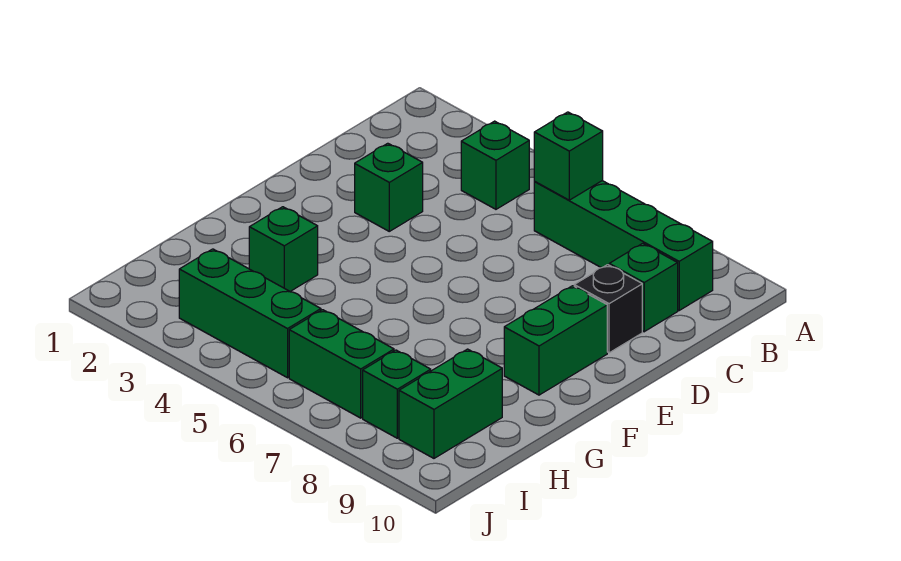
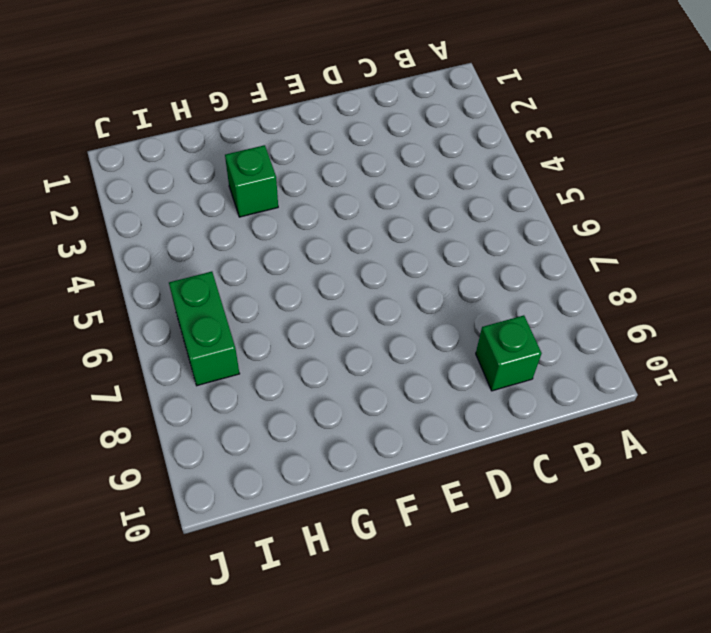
none -> green brick B4 level 1
none -> green brick B6:B9 level 1
none -> green brick D3 level 1

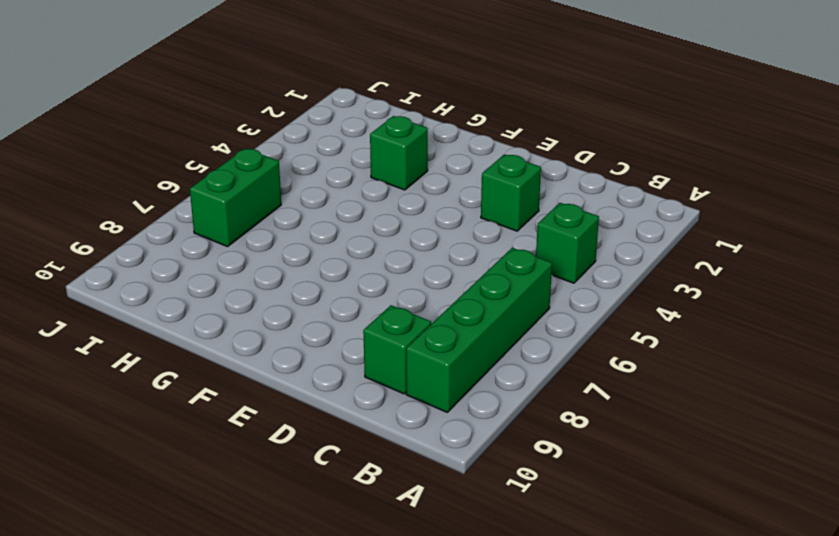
none -> black brick D9 level 1
none -> green brick E9:F9 level 1
none -> green brick H9:I9 level 1

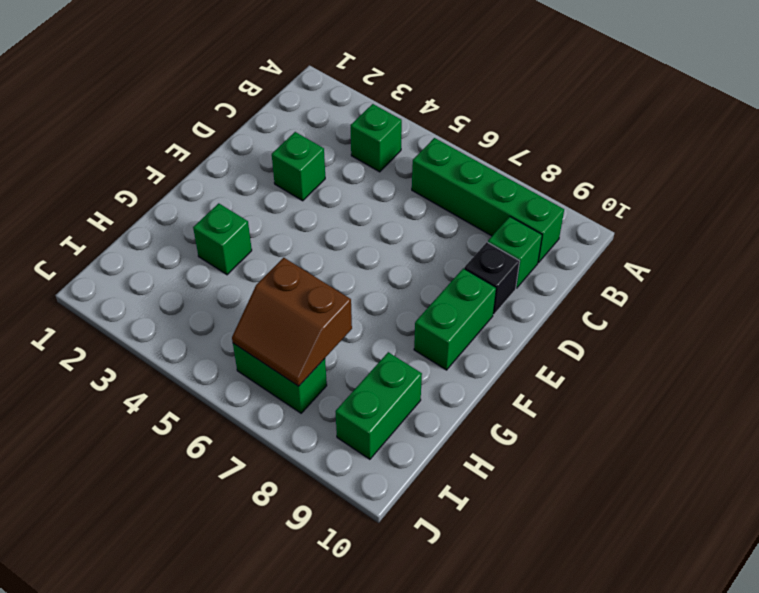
brown slope H6:I7 level 2 top H -> none
none -> green brick I3:I5 level 1
none -> green brick I8 level 1
none -> green brick B6 level 2

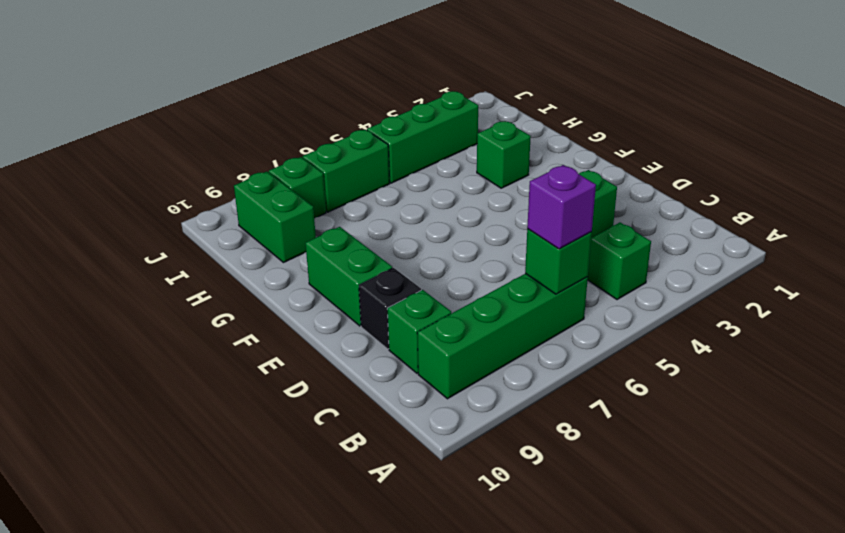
purple brick B6 level 3 -> none

